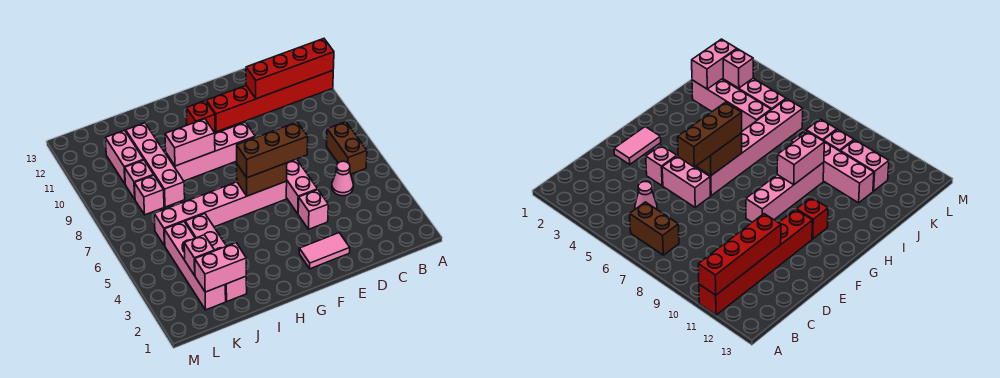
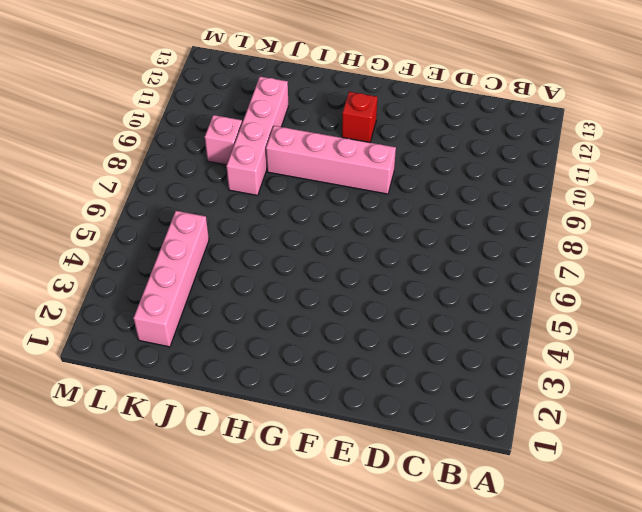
none -> red brick A11:F11 level 1
none -> brown brick B6:B7 level 1
none -> pink cone C5 level 1

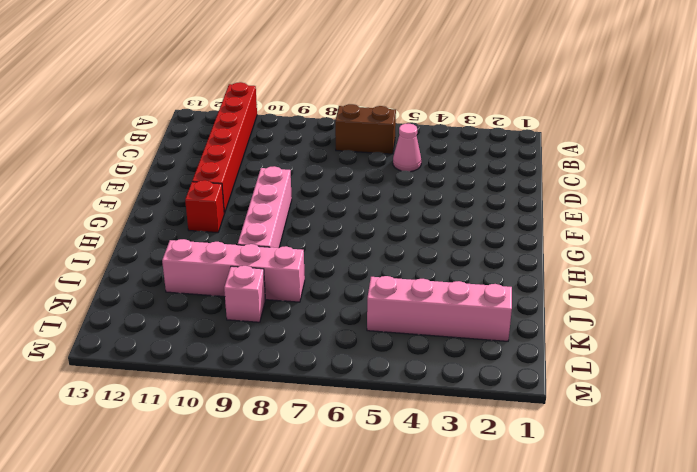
none -> pink tile E2:F2 level 1
none -> pink brick E4 level 1
none -> pink brick E5:E6 level 1

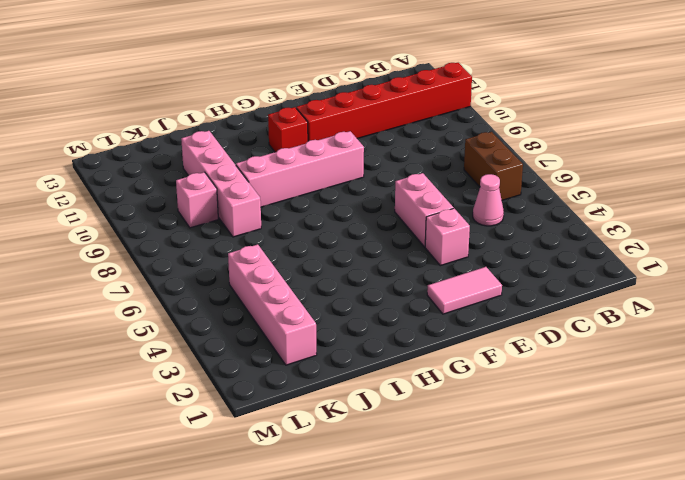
none -> pink brick F6:K6 level 1
none -> pink brick J2:J5 level 1
none -> pink brick K8 level 1

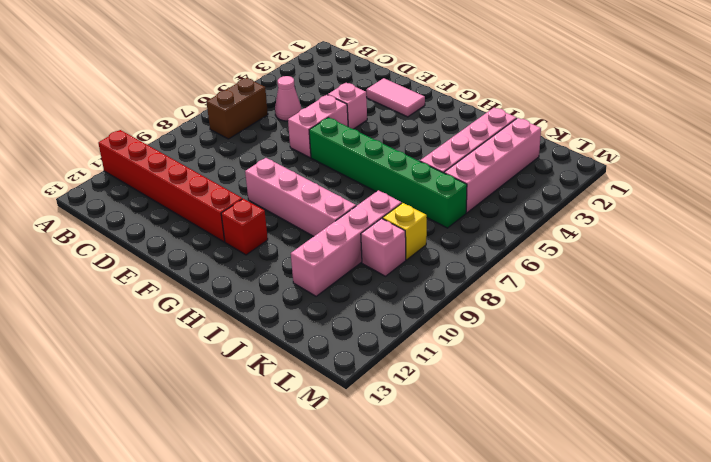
green brick F6:K6 level 1 -> pink brick F6:K6 level 1
yellow brick K8 level 1 -> pink brick K8 level 1
none -> pink brick K10:K11 level 1
none -> red brick A11:D11 level 2
none -> brown brick F6:G6 level 2

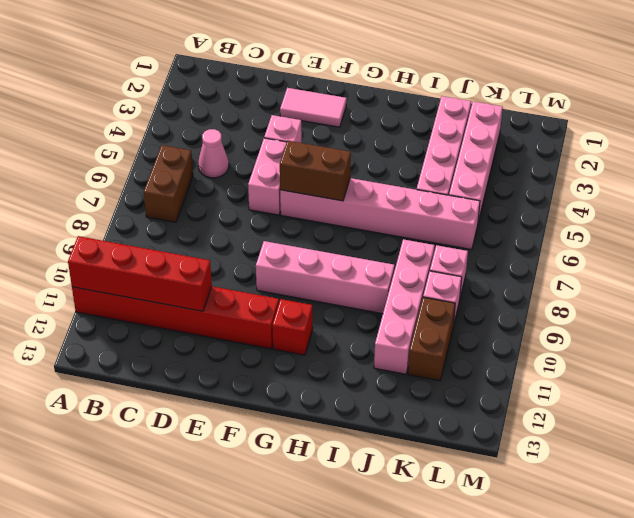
brown brick K10:K11 level 1 -> pink brick K10:K11 level 1
none -> pink brick H9:I9 level 2
none -> pink brick J2:K2 level 2
none -> pink brick K3 level 2

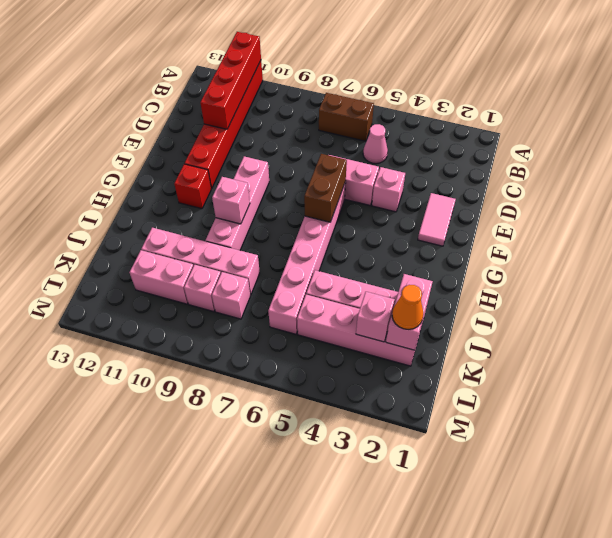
pink brick H9 level 2 -> pink brick H9:I9 level 2
orange cone K2 level 3 -> none
none -> brown brick E6:G6 level 3

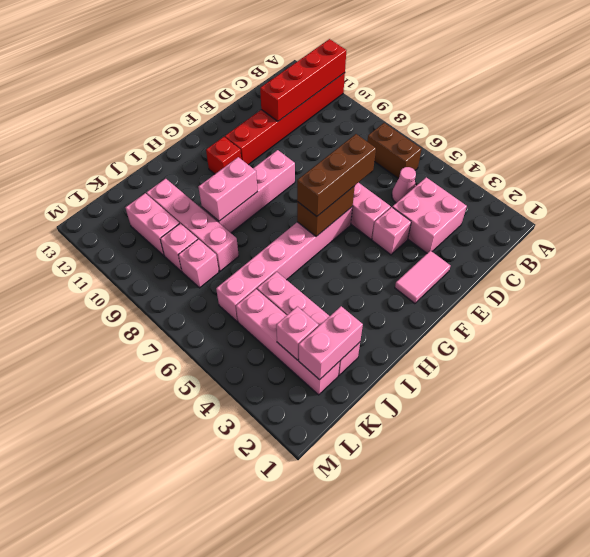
pink brick C3:D4 level 1 -> none

